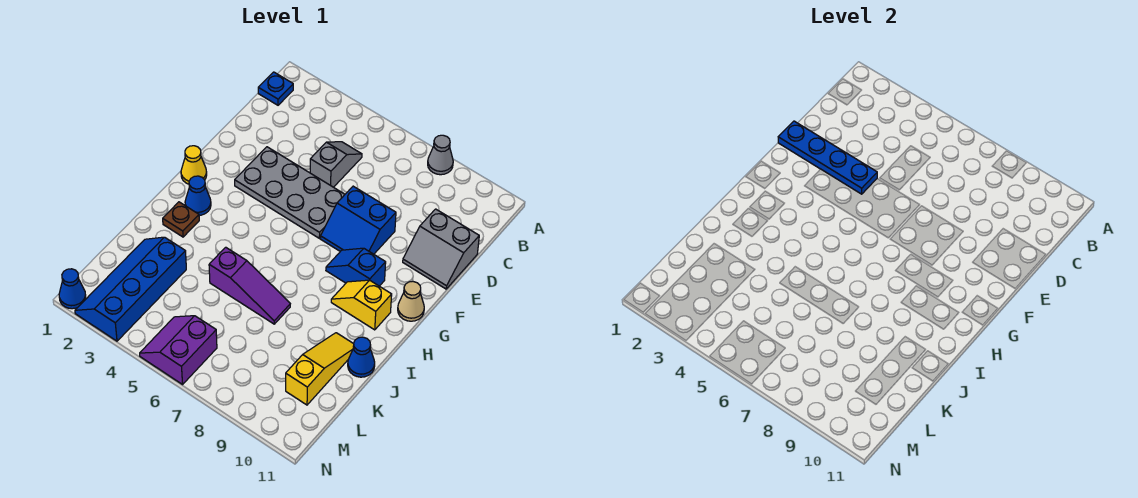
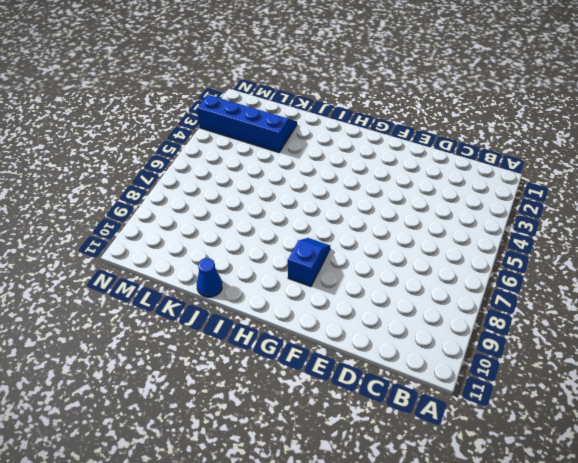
none -> grey cone A8 level 1
none -> blue plate B1 level 1
none -> grey slope C5:D5 level 1 top D

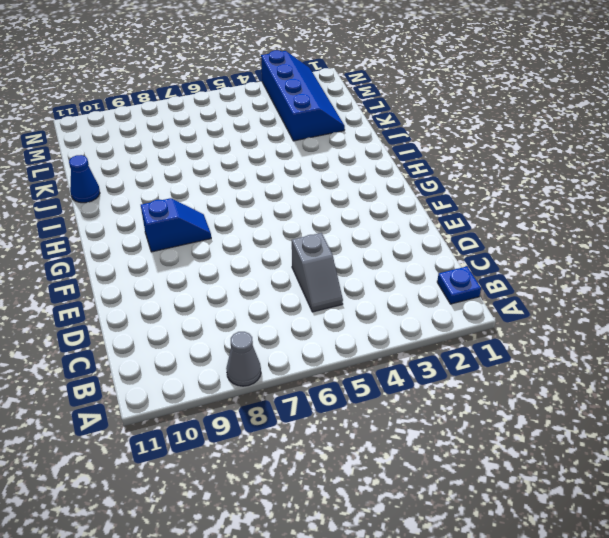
none -> grey slope D10:E11 level 1 top D
none -> grey plate E3:F6 level 1
none -> blue slope E7:F8 level 1 top E

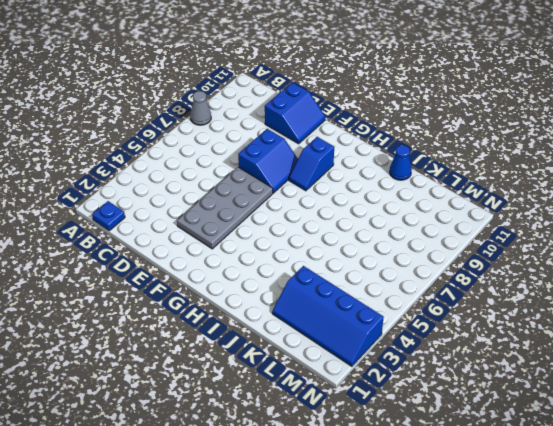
blue slope D10:E11 level 1 top D -> grey slope D10:E11 level 1 top D
none -> grey slope C5:D5 level 1 top D
none -> yellow cone G1 level 1
none -> tan cone G11 level 1

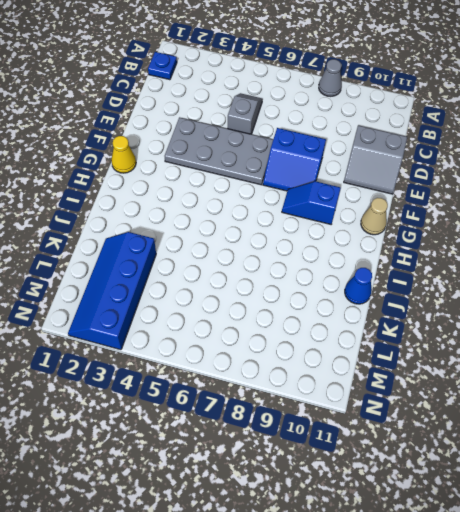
none -> blue cone H2 level 1
none -> yellow slope H9:H10 level 1 top 10
none -> brown plate I2 level 1

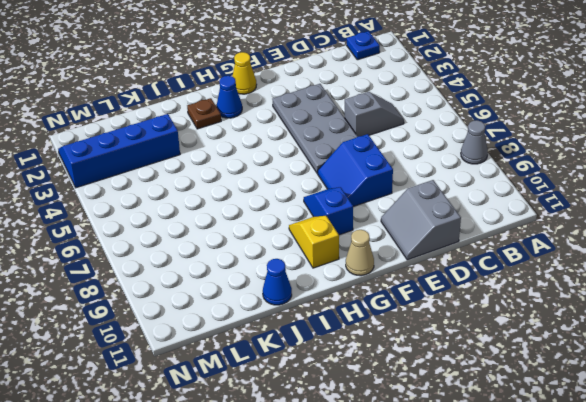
none -> purple slope J5:J7 level 1 top 5
none -> yellow slope J10:L10 level 1 top L
none -> purple slope M5:N6 level 1 top 6

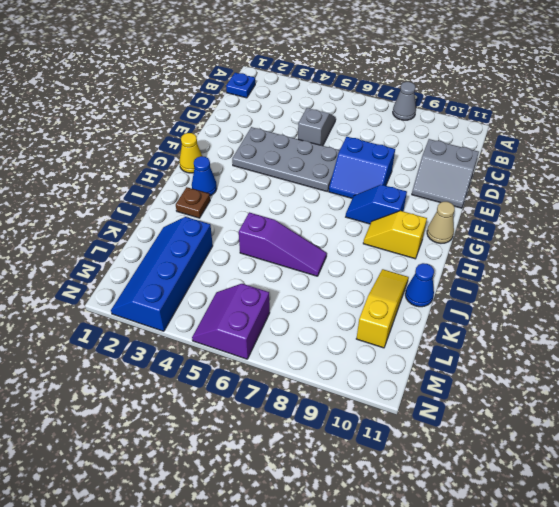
none -> blue cone N1 level 1
none -> blue plate E1:E4 level 2

